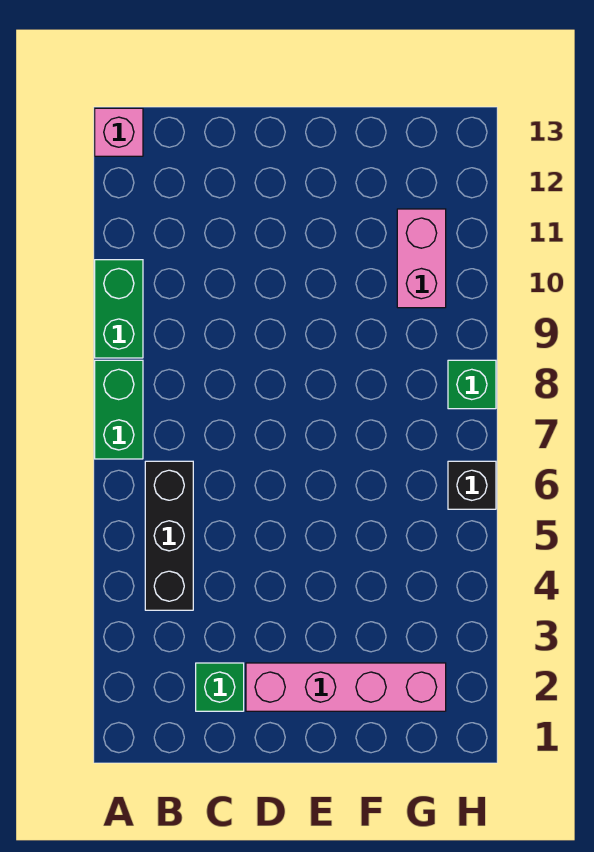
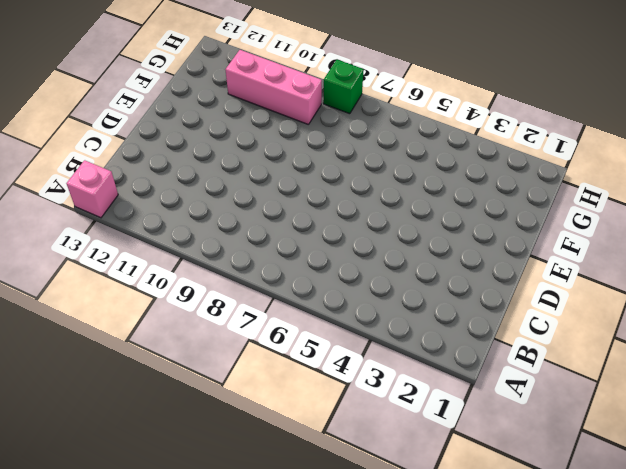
pink brick G9:G11 level 1 -> pink brick G10:G11 level 1
none -> green brick A7:A8 level 1
none -> green brick A9:A10 level 1

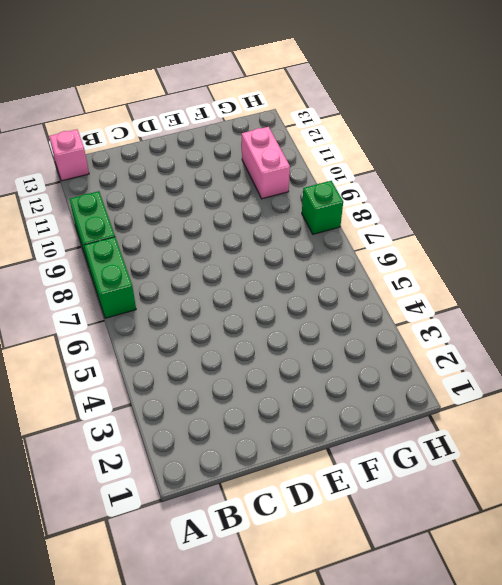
none -> black brick B4:B6 level 1
none -> green brick C2 level 1

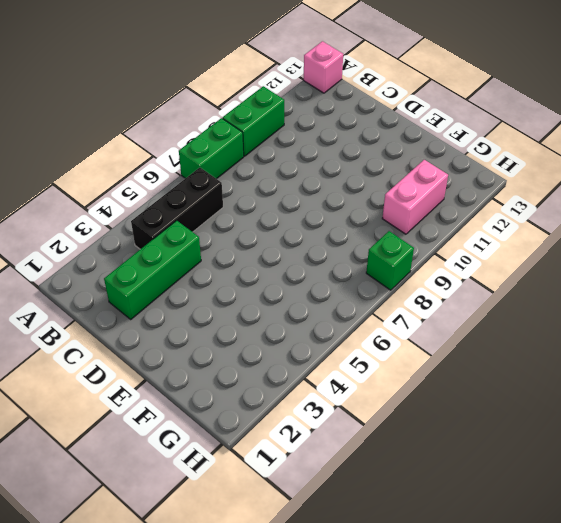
green brick C2:C4 level 1 -> green brick C2 level 1
none -> pink brick D2:G2 level 1
none -> black brick H6 level 1

